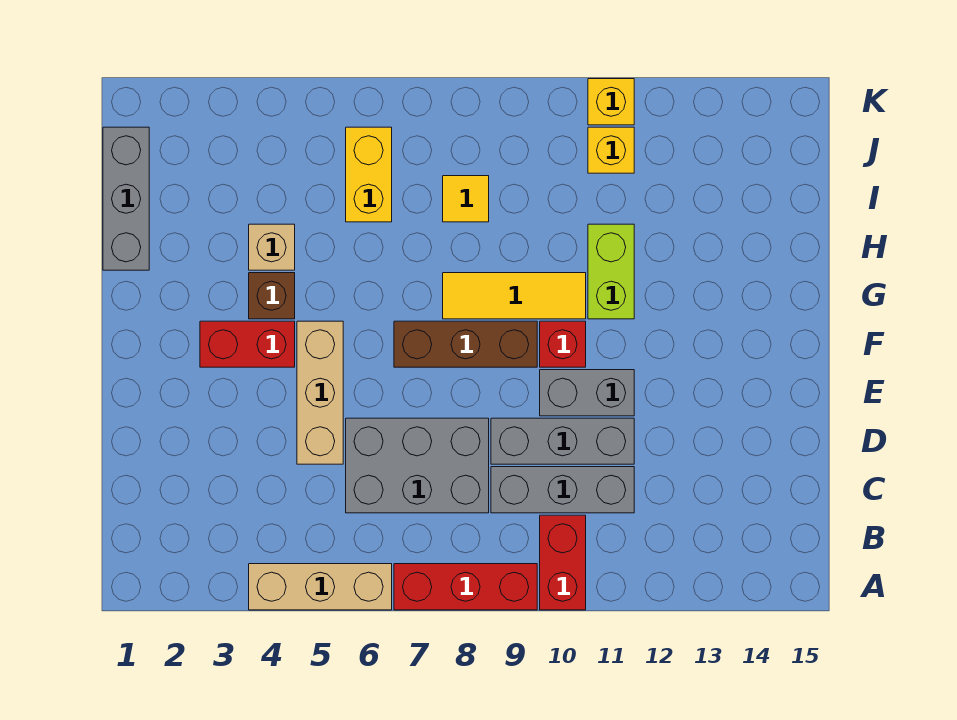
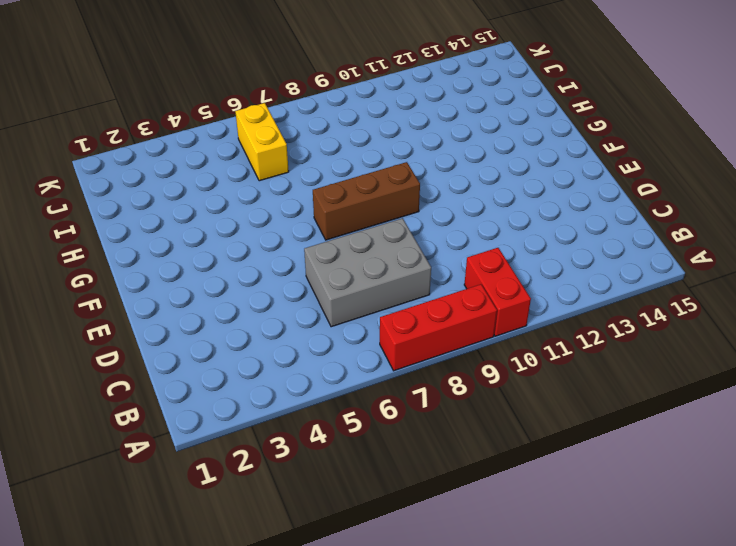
none -> tan brick A4:A6 level 1
none -> grey brick C9:C11 level 1
none -> tan brick D5:F5 level 1

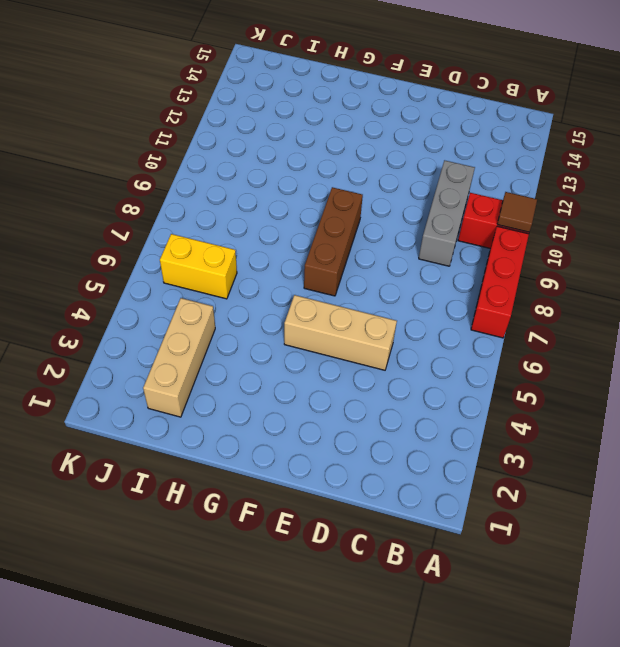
brown tile A10 level 2 -> none
tan brick I2:I4 level 1 -> tan brick A4:A6 level 1
none -> grey brick C6:D8 level 1
none -> grey brick D9:D11 level 1
none -> grey brick E10:E11 level 1

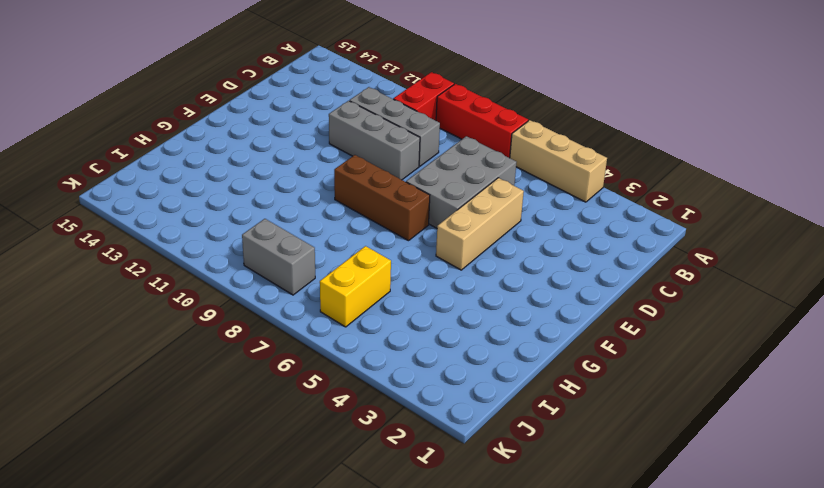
grey brick C6:E7 level 1 -> grey brick C6:D8 level 1
grey brick J8:J9 level 1 -> grey brick E10:E11 level 1
none -> red brick F3:F4 level 1
none -> red brick F10 level 1
none -> brown brick G4 level 1

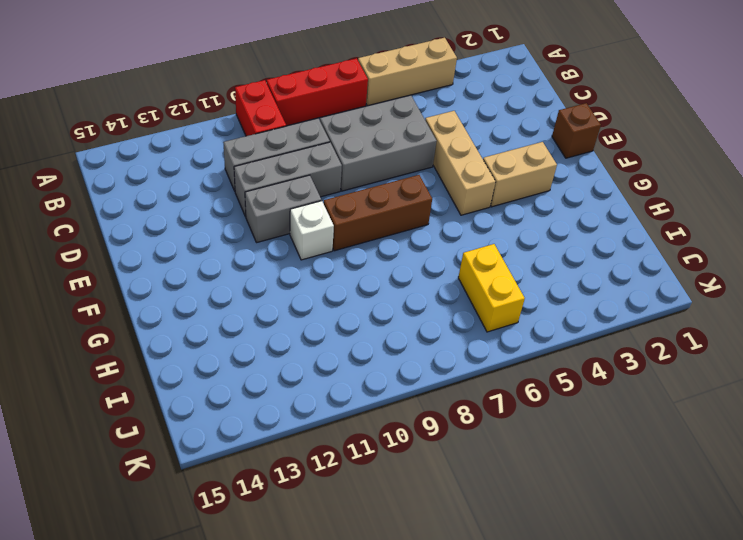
brown brick E1 level 1 -> brown brick G4 level 1
tan brick F3:F4 level 1 -> red brick F3:F4 level 1
white brick F10 level 1 -> red brick F10 level 1
none -> yellow tile G8:G10 level 1
none -> lime brick G11:H11 level 1
none -> grey brick H1:J1 level 1

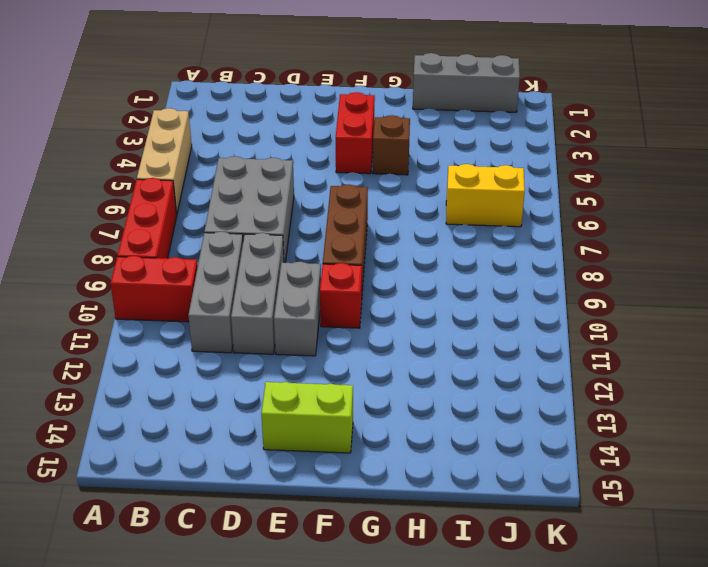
lime brick E14:F14 level 1 -> lime brick G11:H11 level 1
none -> tan brick D5:F5 level 1
none -> yellow tile G8:G10 level 1
none -> tan brick H4 level 1

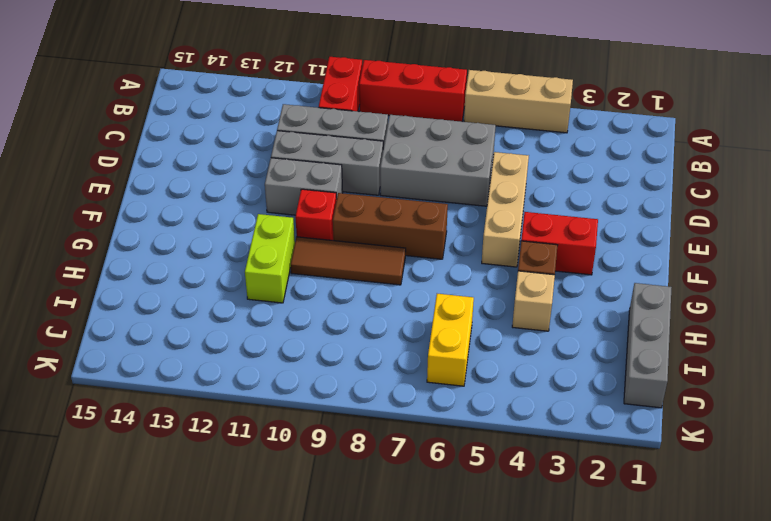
brown tile G8:G10 level 1 -> yellow tile G8:G10 level 1
none -> yellow tile I8 level 1
none -> yellow brick J11 level 1
none -> yellow brick K11 level 1

